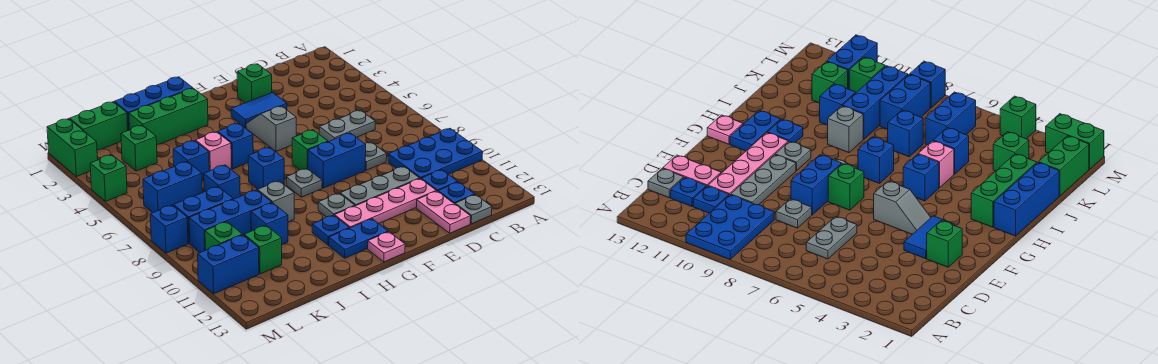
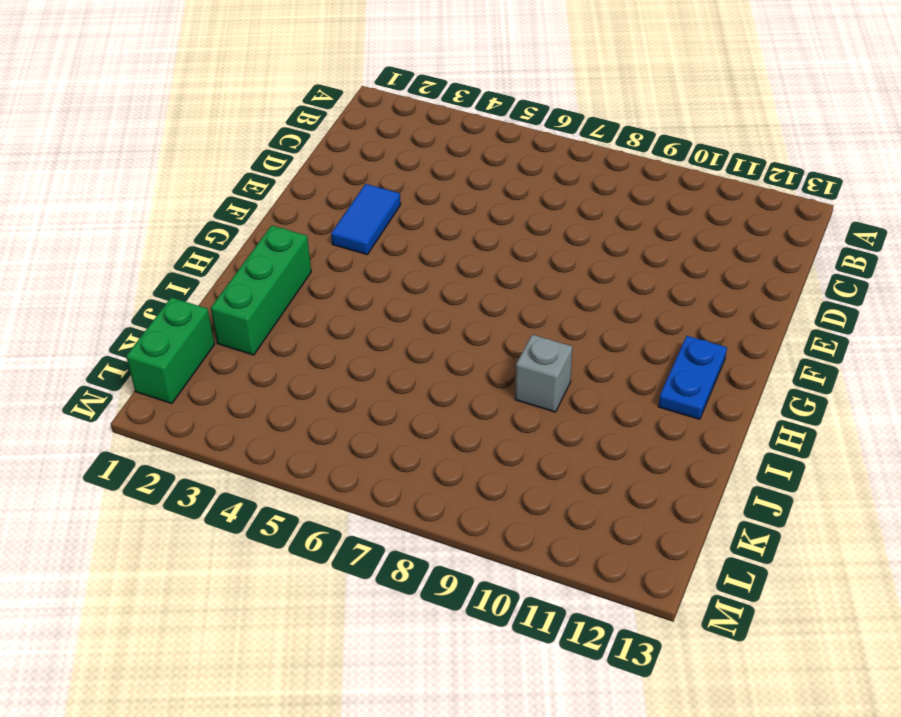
none -> blue plate A9:C10 level 1
none -> grey plate C6:D6 level 1
none -> blue plate C11 level 1
none -> blue plate C12 level 1

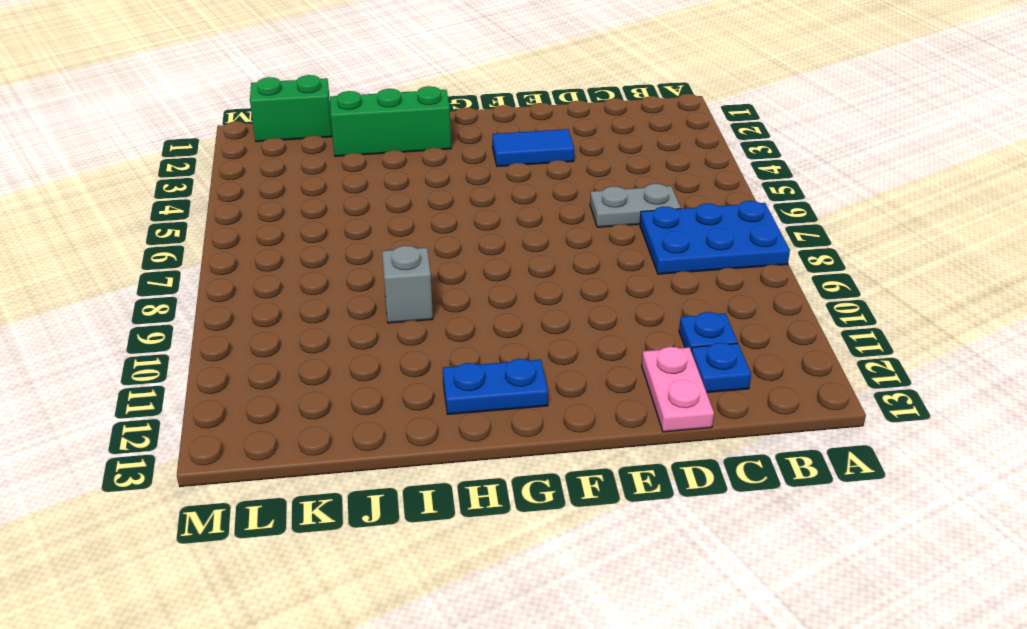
blue plate A7:C8 level 1 -> blue plate A9:C10 level 1
none -> grey plate C13 level 1
none -> grey plate D8 level 1
none -> grey plate D10:F10 level 1
none -> pink plate D11:G11 level 1

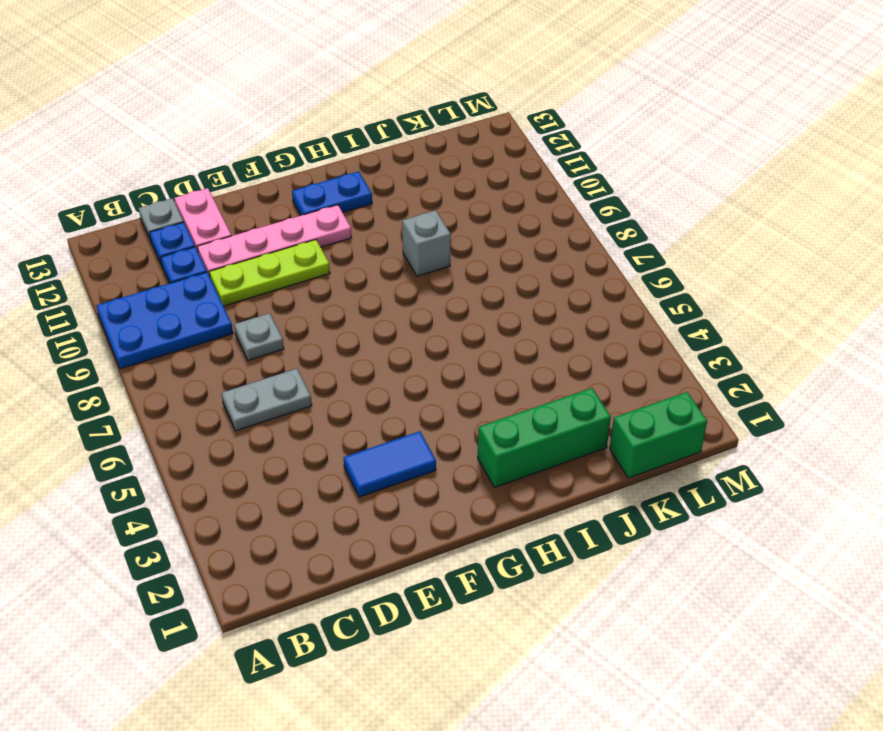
lime plate D10:F10 level 1 -> grey plate D10:F10 level 1
none -> green brick E2 level 1
none -> blue brick E8:F8 level 1
none -> grey slope F4:F5 level 1 top 5
none -> green brick F7 level 1

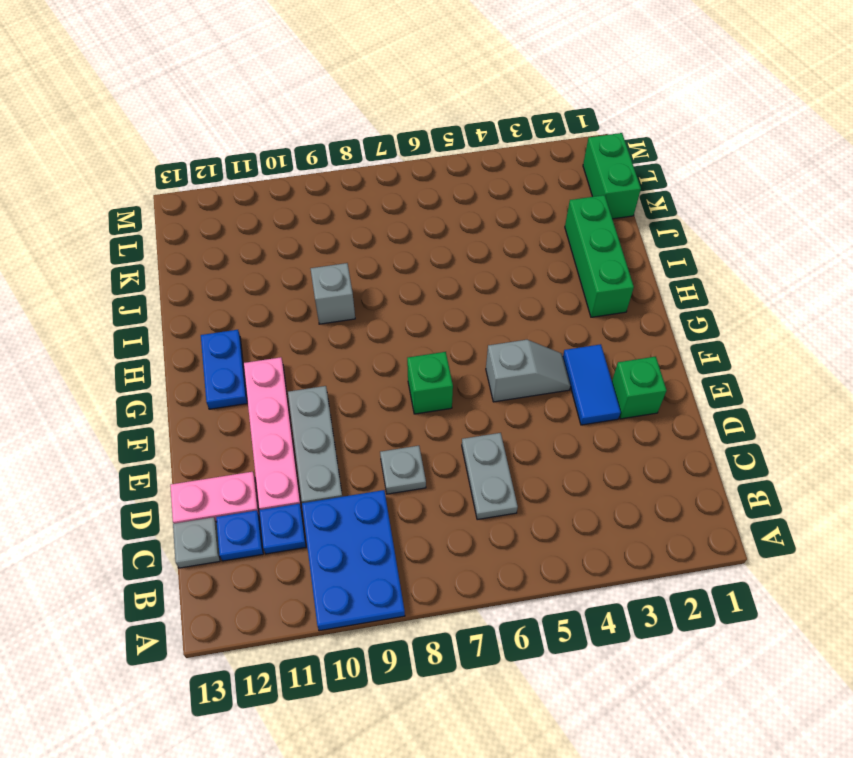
none -> blue brick E8:F8 level 1
none -> grey plate G8 level 1
none -> grey plate G10 level 1
none -> pink plate G13 level 1

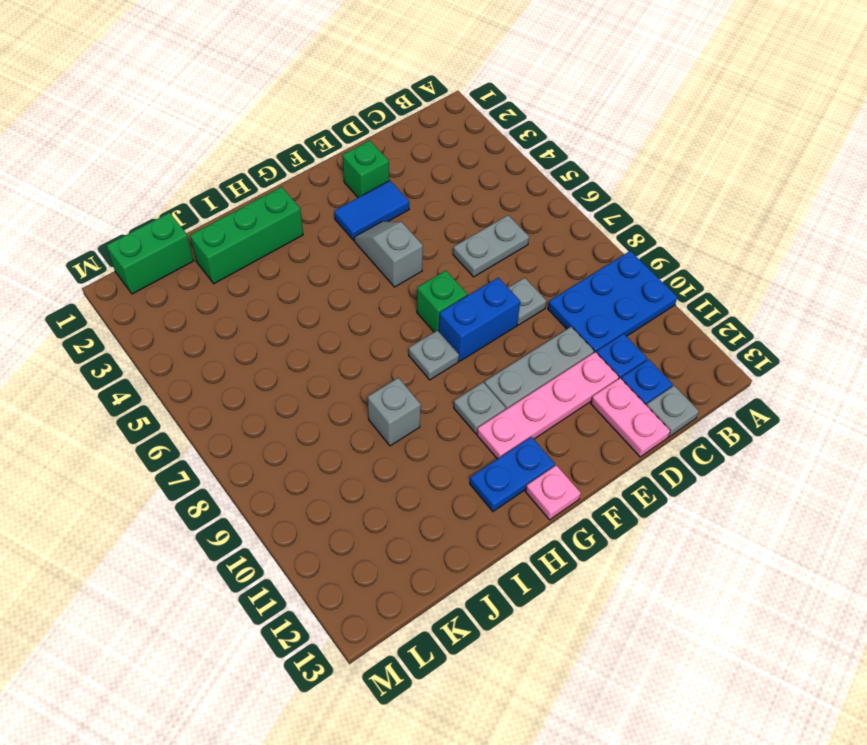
none -> blue brick H1:J1 level 1
none -> blue brick H5 level 1
none -> blue brick H7 level 1
none -> blue plate H11 level 1

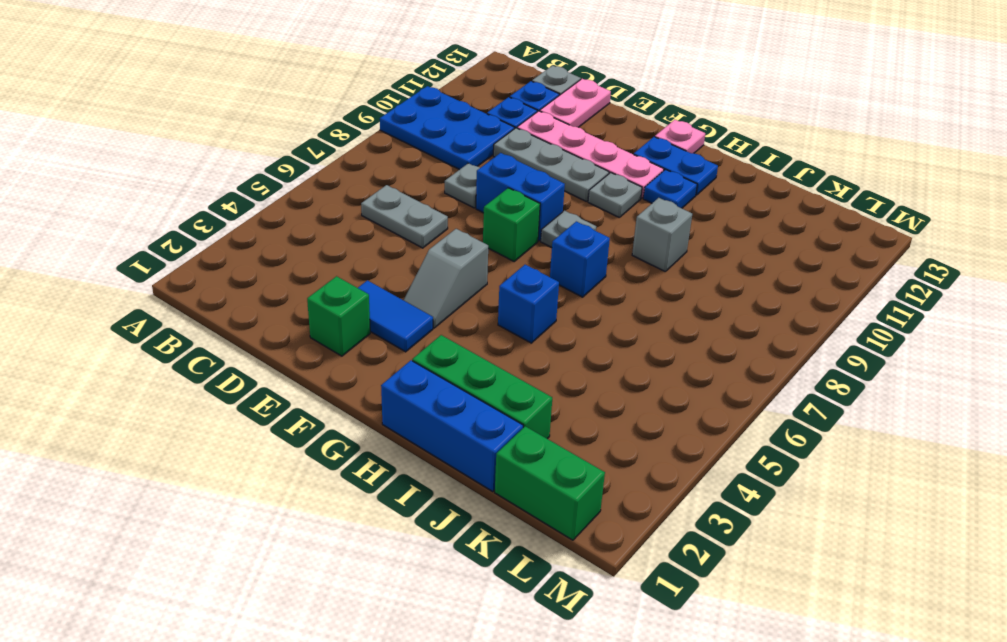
none -> pink brick I5 level 1
none -> blue brick J5 level 1
none -> blue brick J7 level 1
none -> blue brick J9:L9 level 1

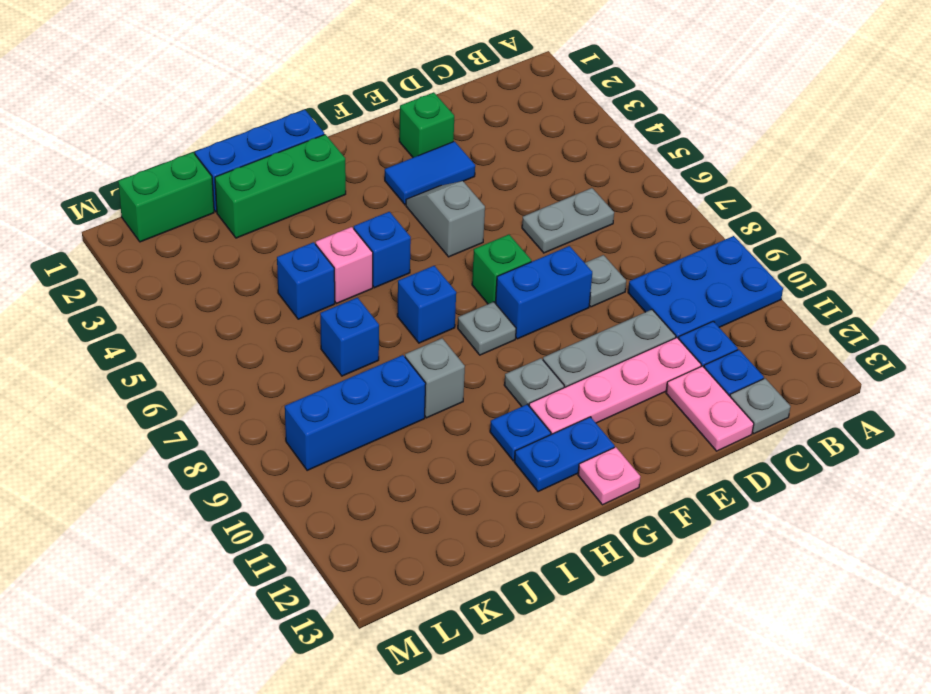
none -> blue brick J10 level 1
none -> green brick K3 level 1
none -> blue brick K6:L6 level 1
none -> blue brick K8:L8 level 1

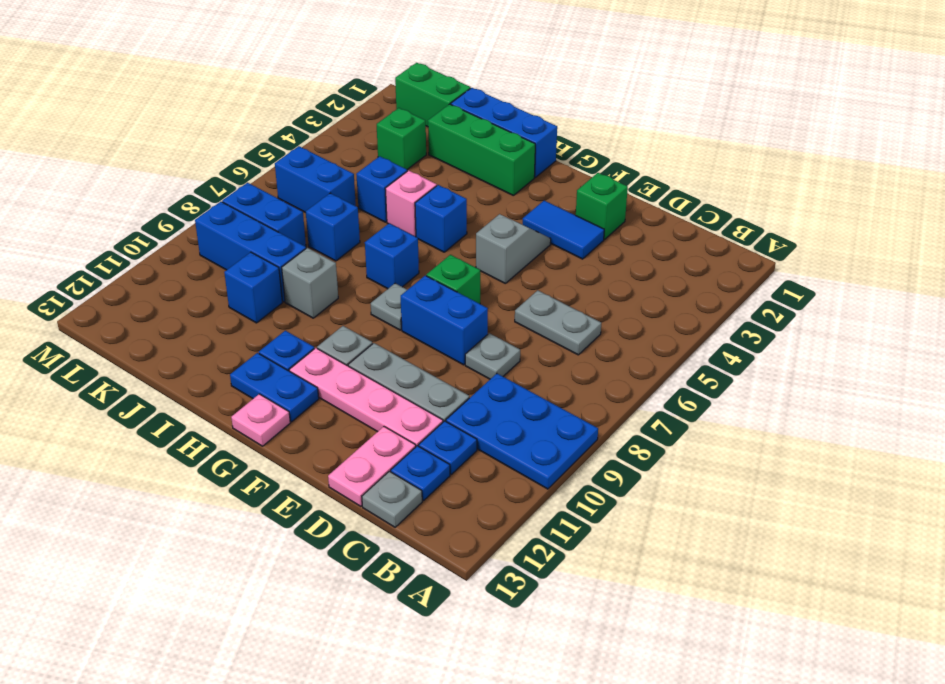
none -> green brick K11 level 1
none -> green brick L10 level 1
none -> blue brick L11:M11 level 1
none -> green brick M1:M2 level 1

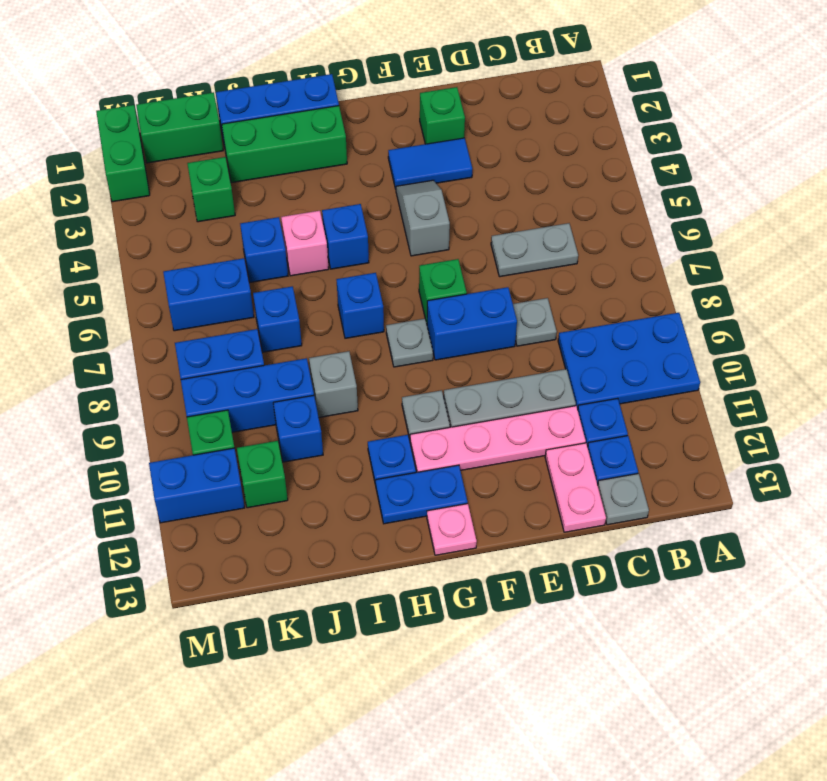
none -> green brick M4 level 1
none -> blue brick M8 level 1

